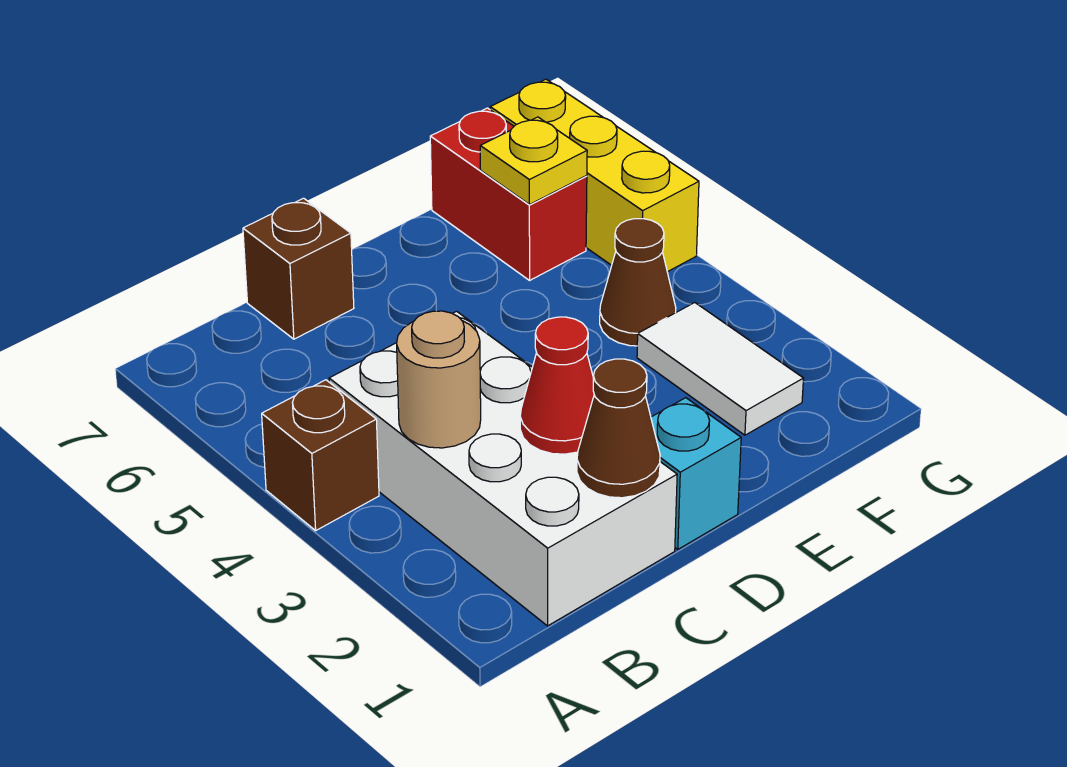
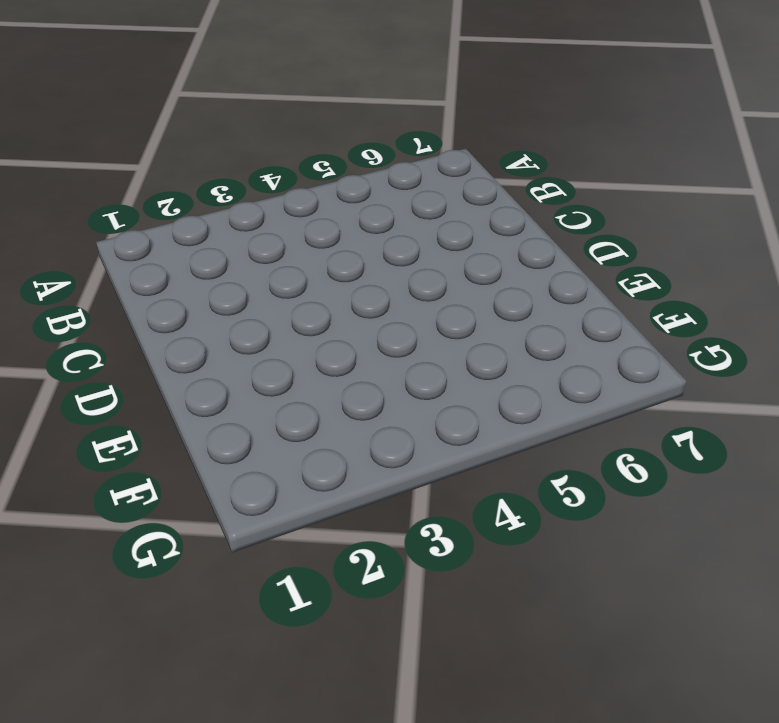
none -> brown brick A4 level 1
none -> white brick B1:C4 level 1
none -> brown brick C7 level 1

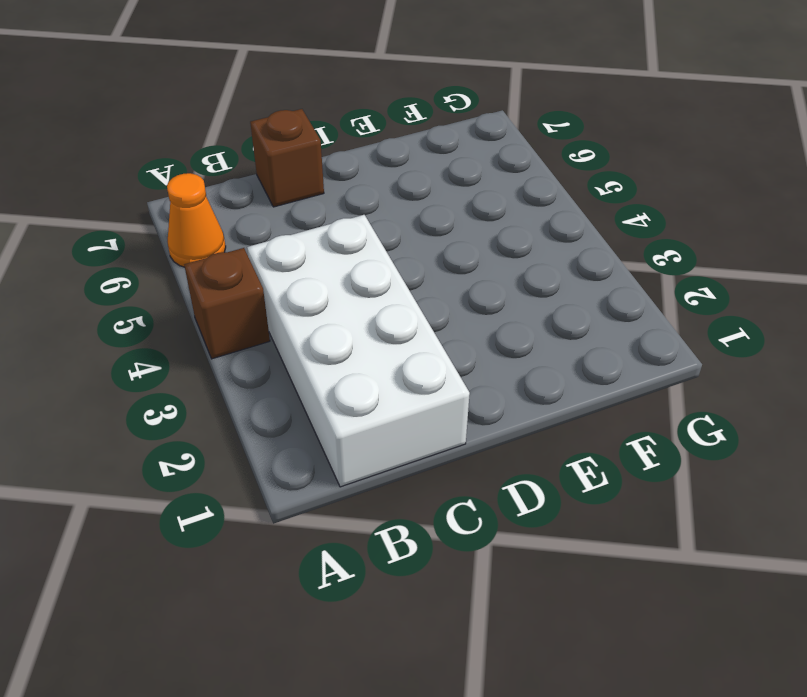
orange cone A6 level 1 -> none
none -> cyan brick D1 level 1
none -> white tile F2:F3 level 1
none -> brown cone F4 level 1

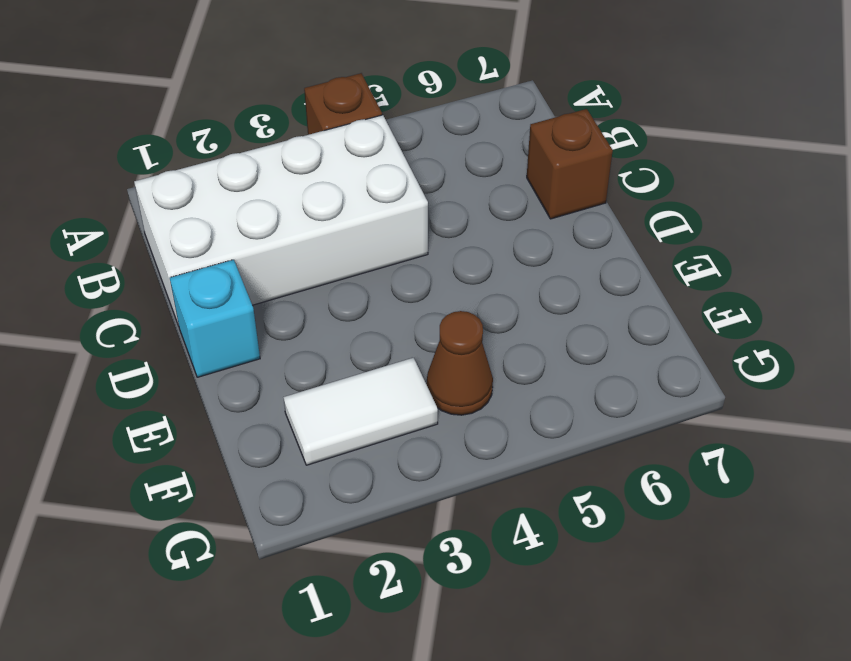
none -> red brick F6:F7 level 1
none -> yellow brick G5:G7 level 1
none -> tan round brick B3 level 2

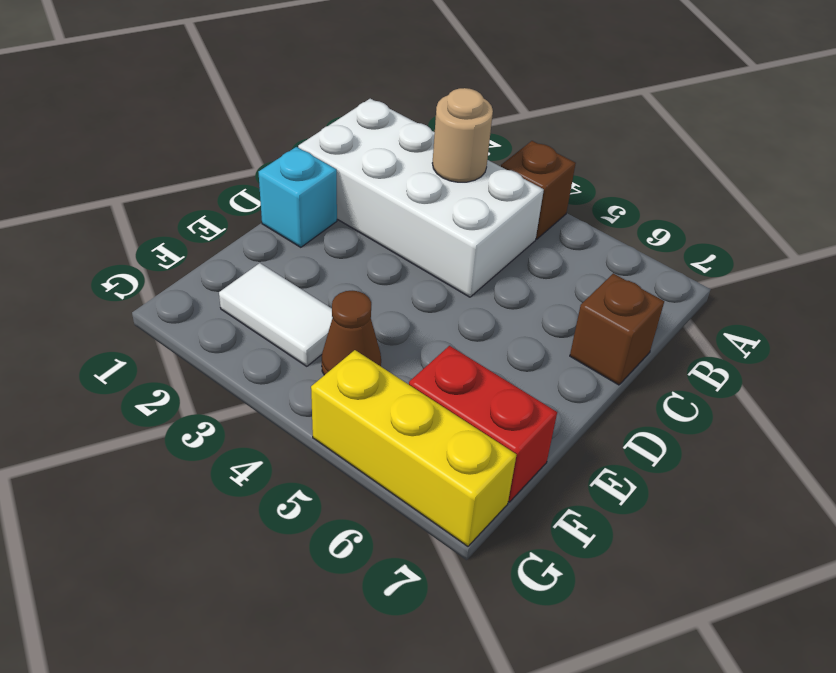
none -> brown cone C1 level 2
none -> red cone C2 level 2
none -> yellow plate F6 level 2

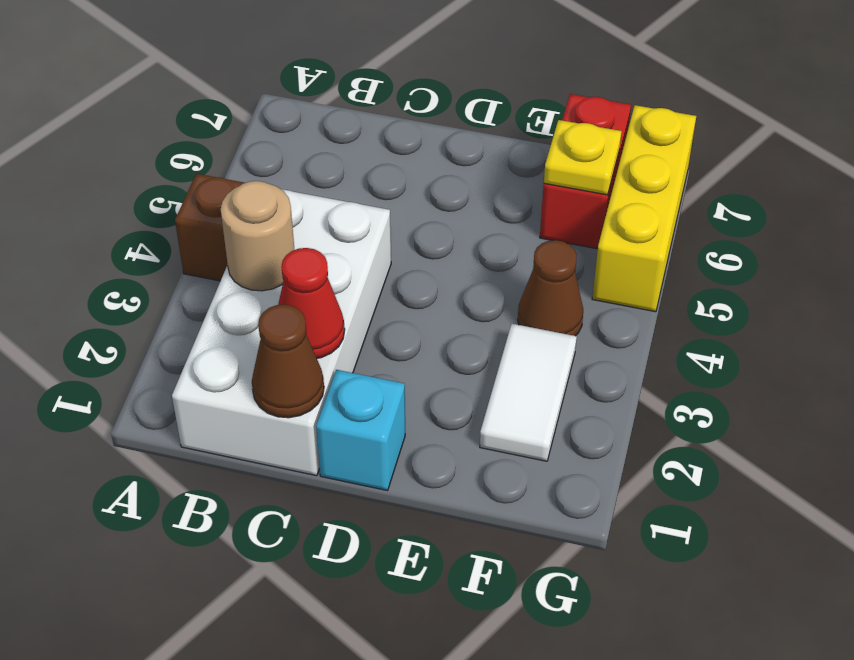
none -> brown brick C7 level 1

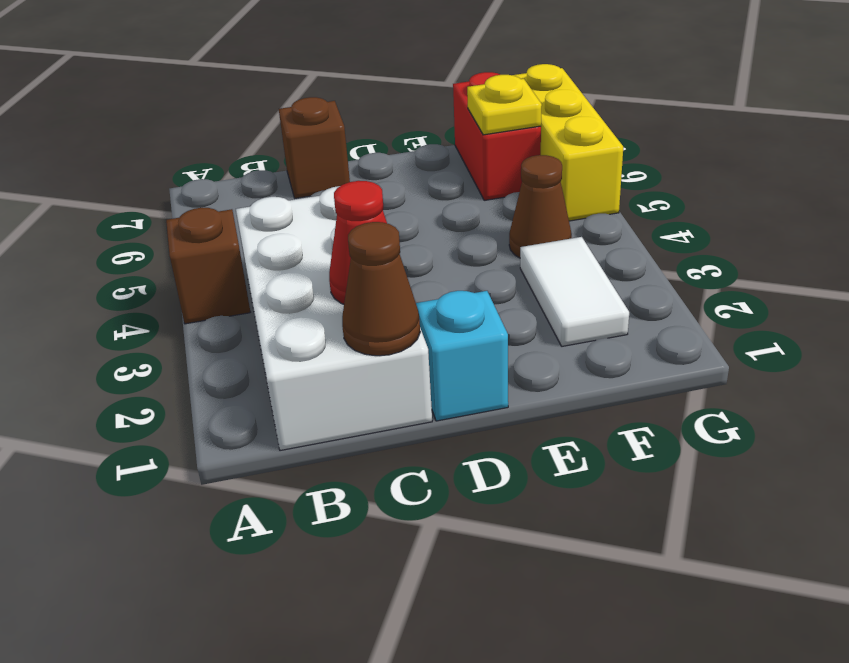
none -> tan round brick B3 level 2

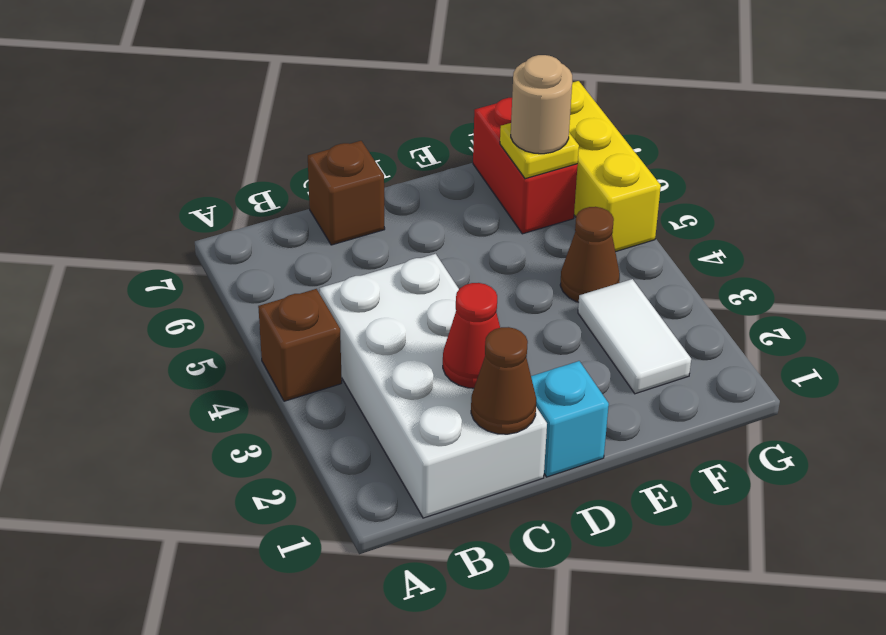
tan round brick F6 level 3 -> tan round brick B3 level 2

